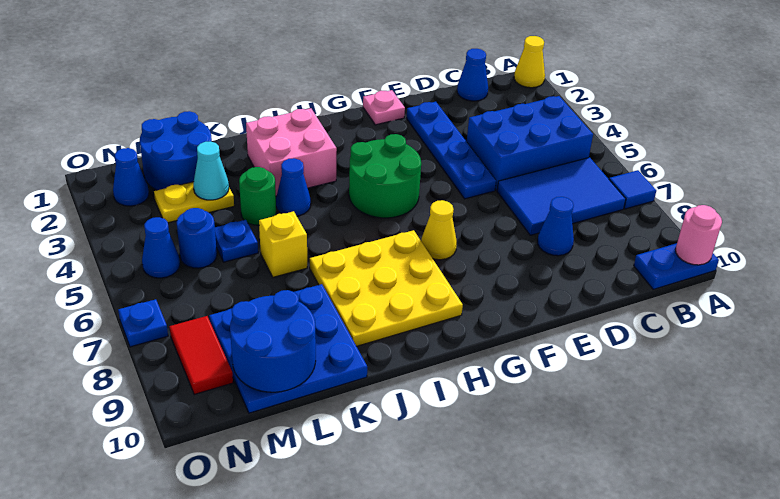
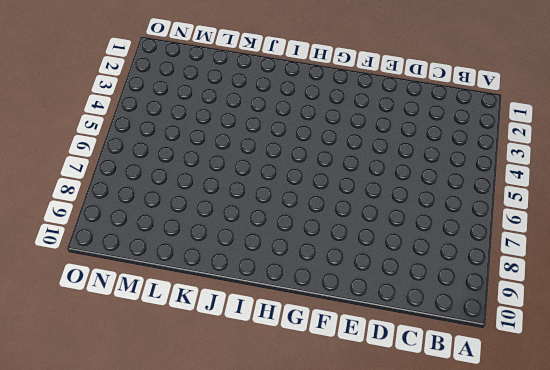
none -> yellow cone A1 level 1
none -> blue tile A7 level 1
none -> blue plate A10:B10 level 1

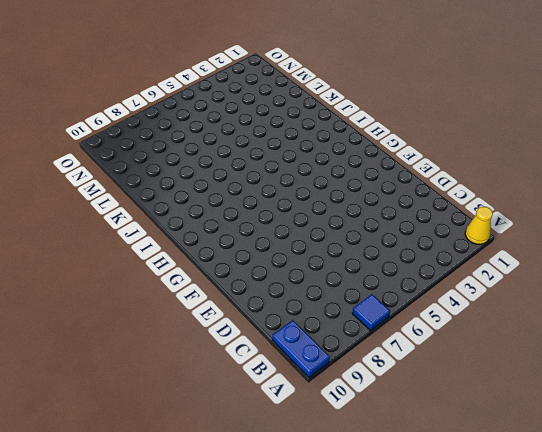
none -> blue brick B4:D5 level 1
none -> blue tile B6:D7 level 1
none -> blue cone C1 level 1

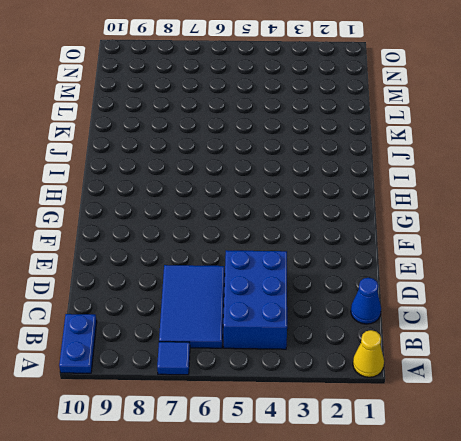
none -> blue cone D8 level 1
none -> blue plate E2:E5 level 1
none -> pink plate F1 level 1

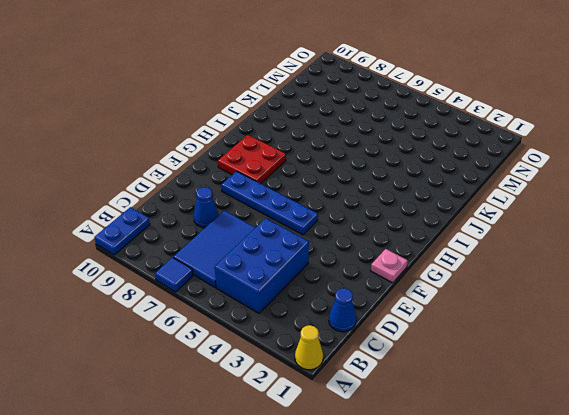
blue plate F5:F8 level 1 -> blue plate E2:E5 level 1
red plate G8:H9 level 1 -> yellow plate H7:J9 level 1
none -> green round brick G4:H5 level 1
none -> yellow cone G7 level 1
none -> pink brick I2:J3 level 1

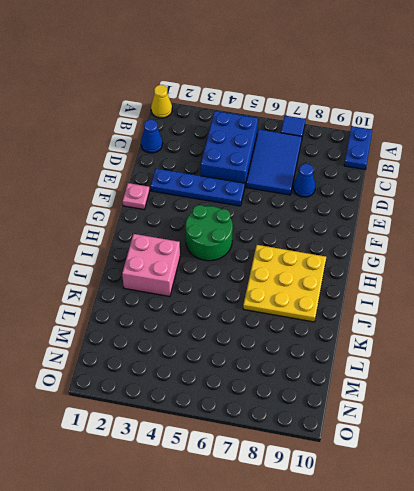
none -> yellow cone G7 level 1
none -> blue cone J4 level 1
none -> green round brick K4 level 1

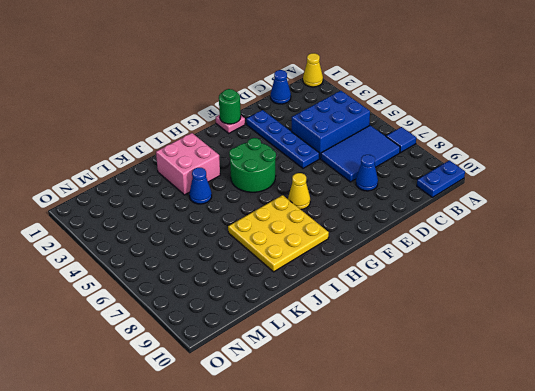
green round brick F1 level 2 -> green round brick K4 level 1
none -> yellow brick K6 level 1
none -> blue plate K8:M10 level 1
none -> blue round brick L1:M2 level 1

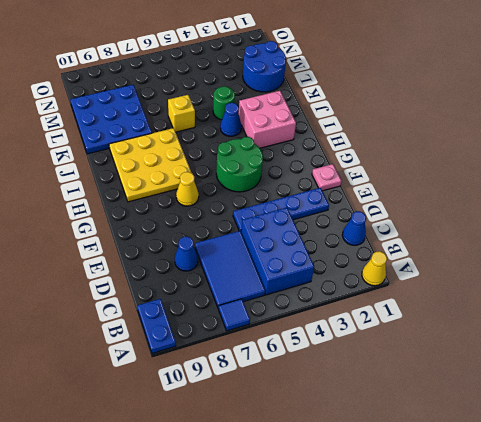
none -> yellow plate L3:M3 level 1
none -> blue plate L5 level 1
none -> blue round brick M5 level 1

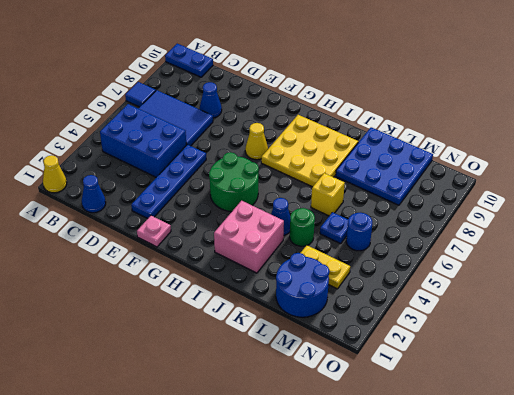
none -> blue cone N2 level 1
none -> blue cone N5 level 1
none -> red tile N8:N9 level 1

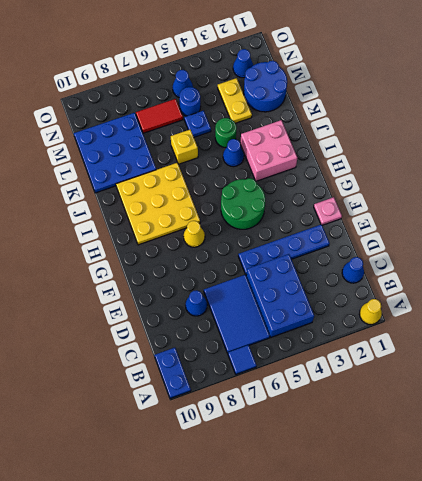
red tile M6:M7 level 1 -> red tile N8:N9 level 1
none -> blue plate O7 level 1
none -> pink round brick A10 level 2
none -> cyan cone L3 level 2

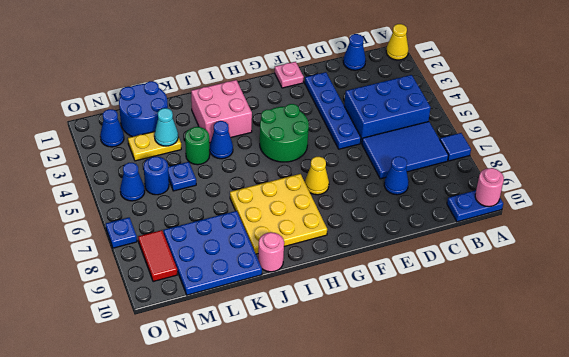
pink round brick J10 level 1 -> none
none -> yellow brick K6 level 1
none -> blue round brick L9:M10 level 2

